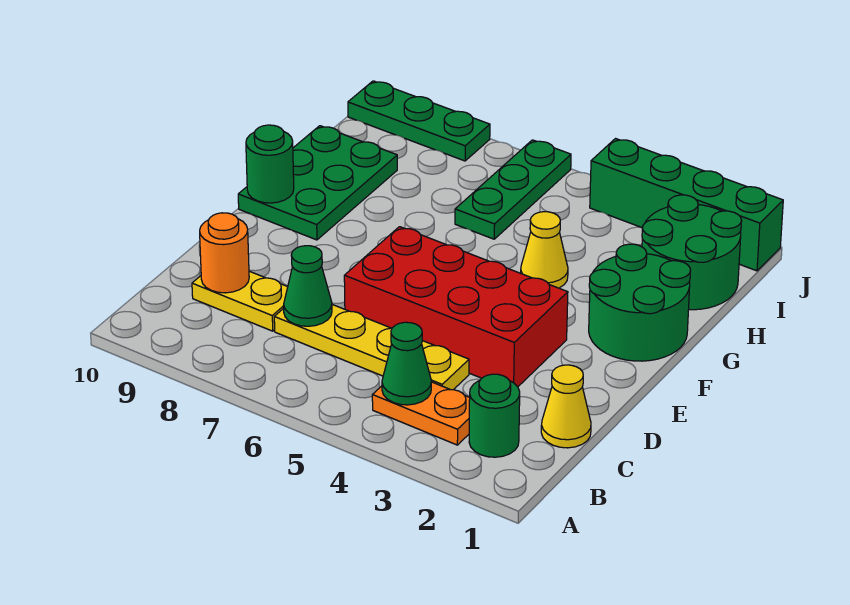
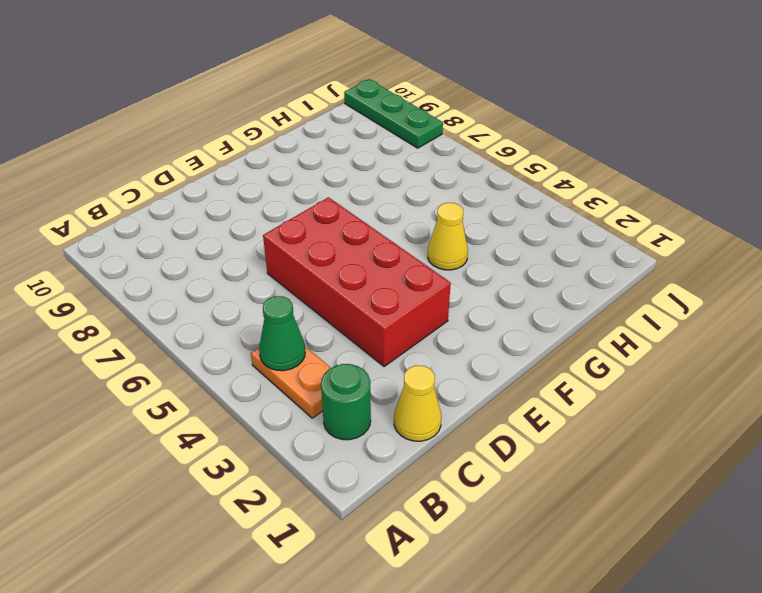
none -> yellow plate C4:C7 level 1
none -> yellow plate C8:C9 level 1
none -> green round brick F1:G2 level 1

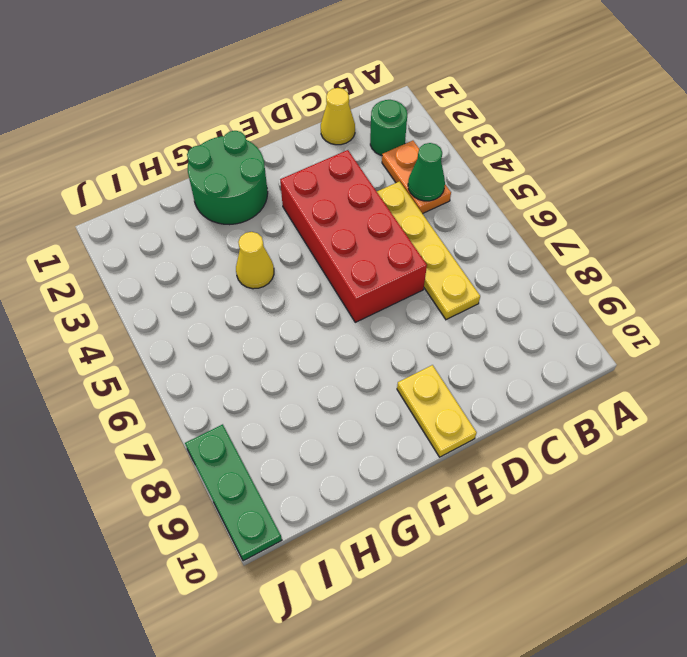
yellow plate E9:E10 level 1 -> yellow plate C8:C9 level 1
none -> green plate F9:H10 level 1
none -> green round brick H1:I2 level 1
none -> green plate H6:J6 level 1

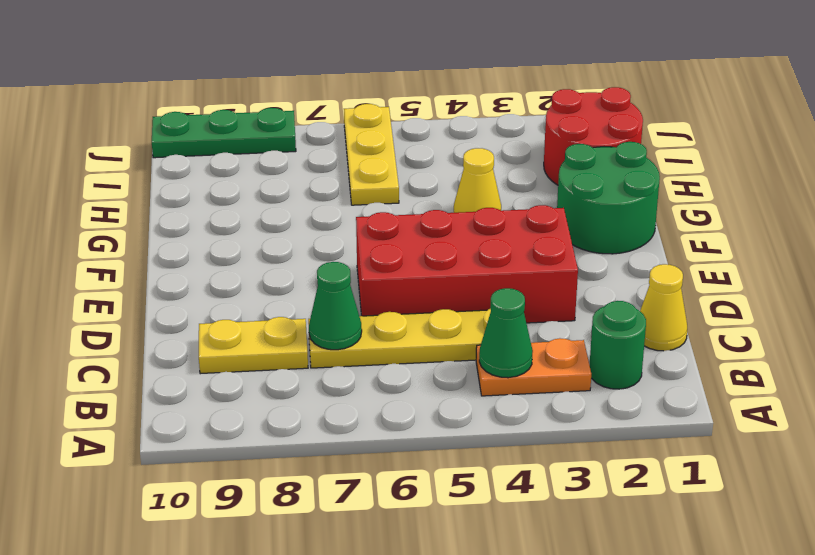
red round brick H1:I2 level 1 -> green round brick H1:I2 level 1
yellow plate H6:J6 level 1 -> green plate H6:J6 level 1
none -> green plate F9:H10 level 1
none -> green brick J1:J4 level 1
none -> orange round brick C9 level 2

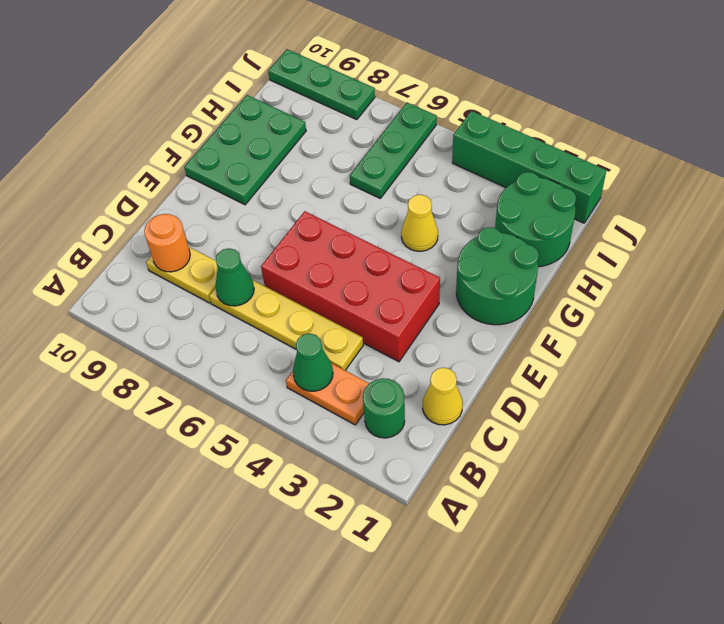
none -> green round brick F10 level 2

